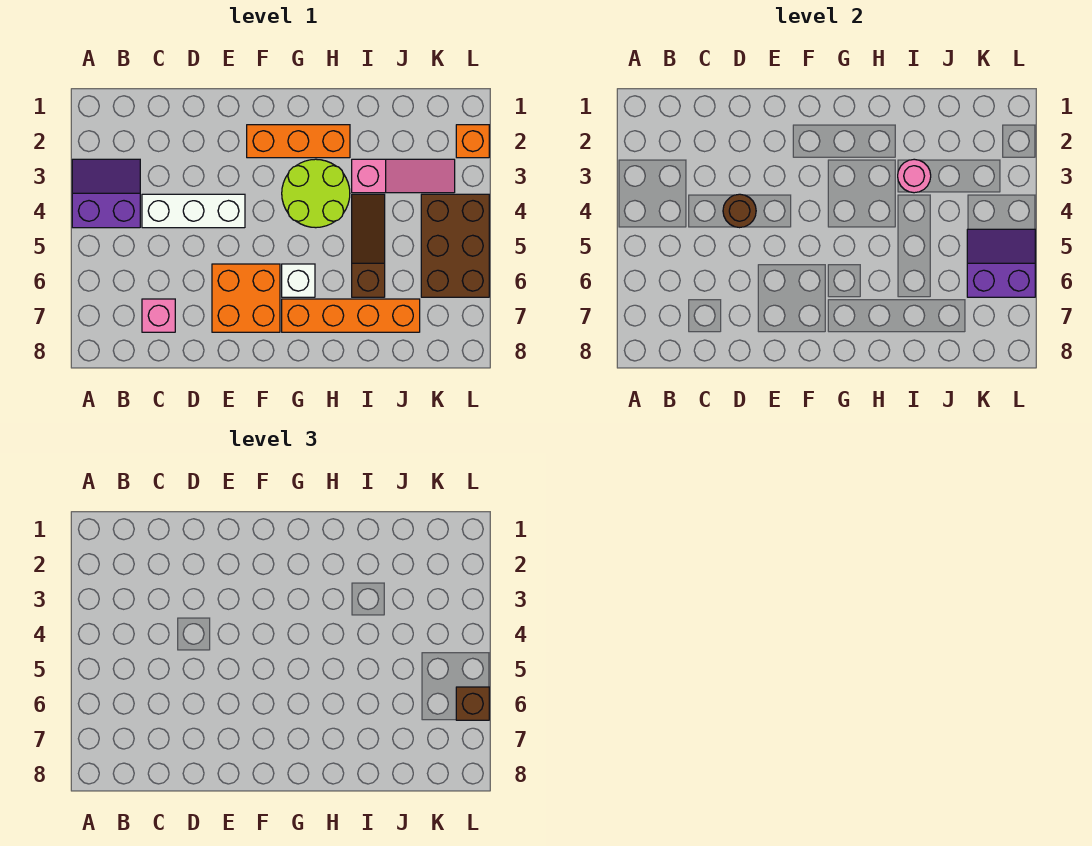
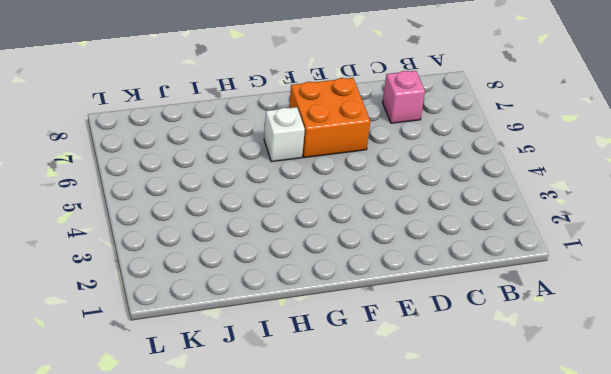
none -> purple slope A3:B4 level 1 top 4
none -> white brick C4:E4 level 1
none -> orange brick F2:H2 level 1

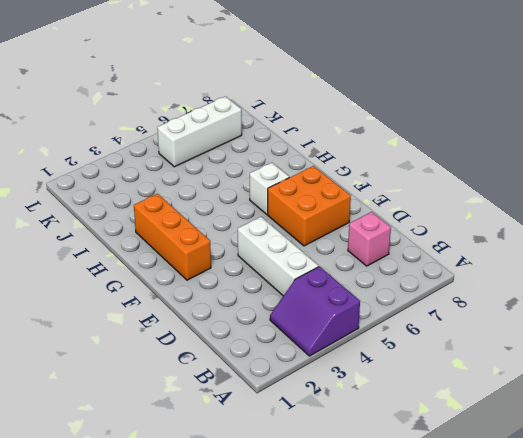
white brick K5:K7 level 1 -> brown brick K4:L6 level 1
none -> lime round brick G3:H4 level 1
none -> orange brick G7:J7 level 1
none -> pink slope I3:K3 level 1 top I

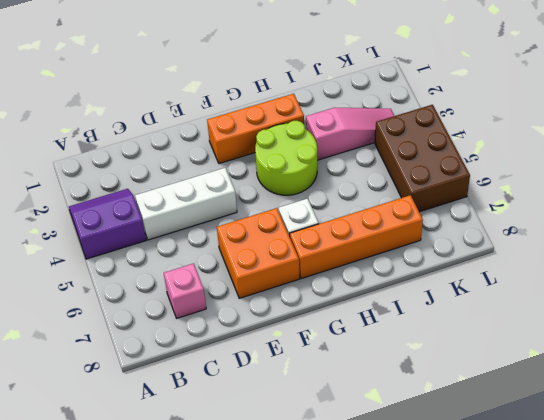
none -> brown slope I4:I6 level 1 top 6
none -> orange brick L2 level 1
none -> brown round brick D4 level 2

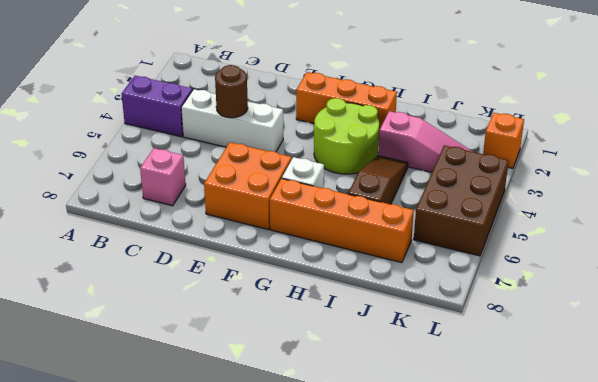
none -> pink round brick I3 level 2
none -> purple slope K5:L6 level 2 top 6
none -> brown brick L6 level 3

